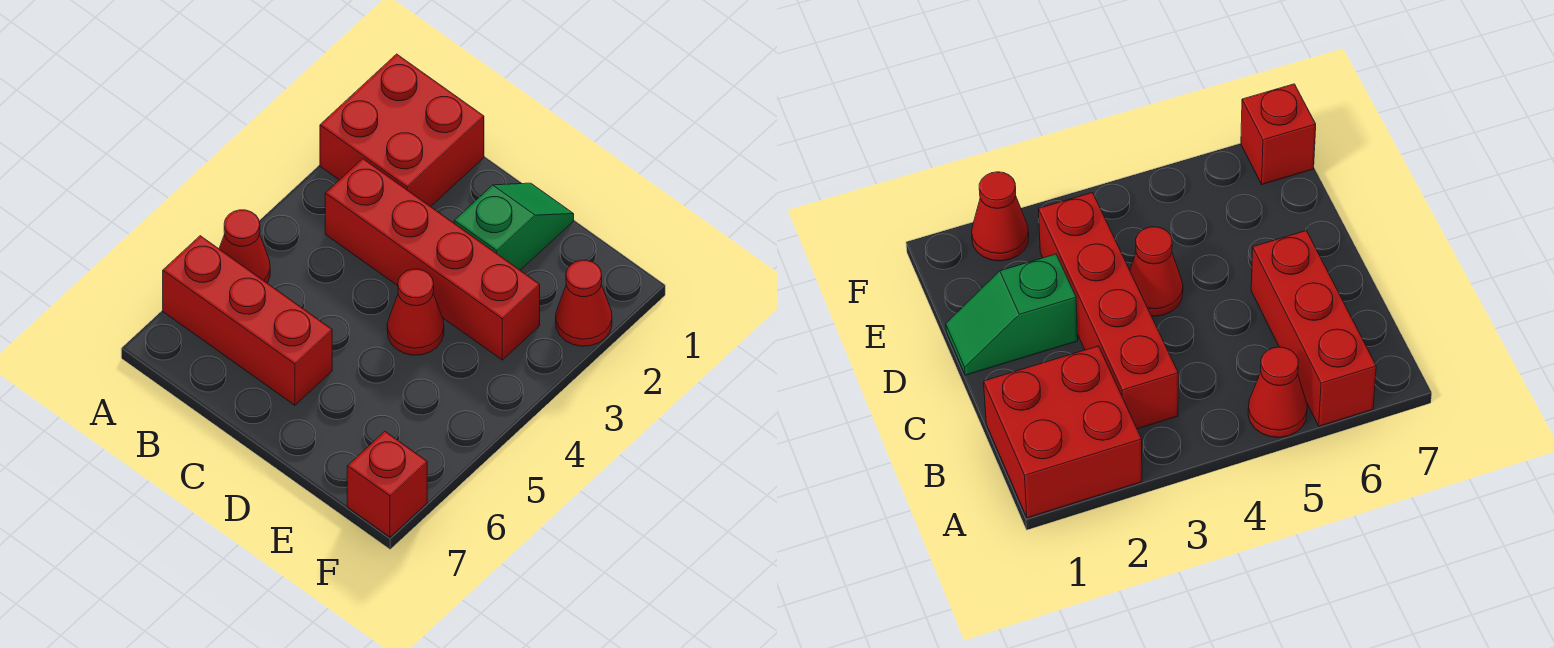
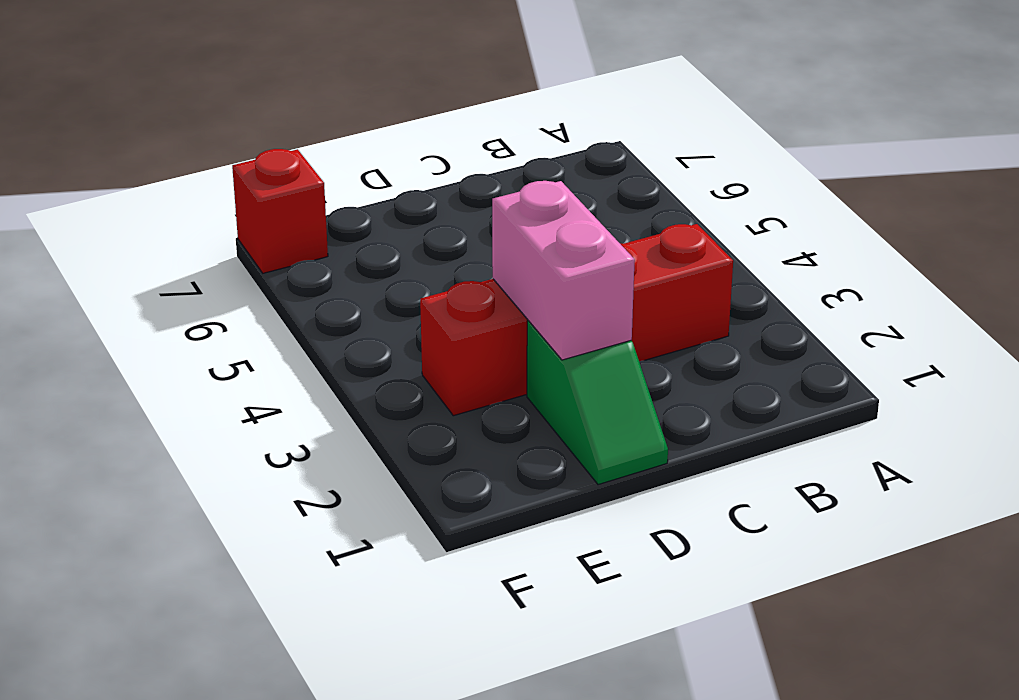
pink brick D2:D3 level 2 -> none
none -> red brick A1:B2 level 1
none -> red cone A5 level 1

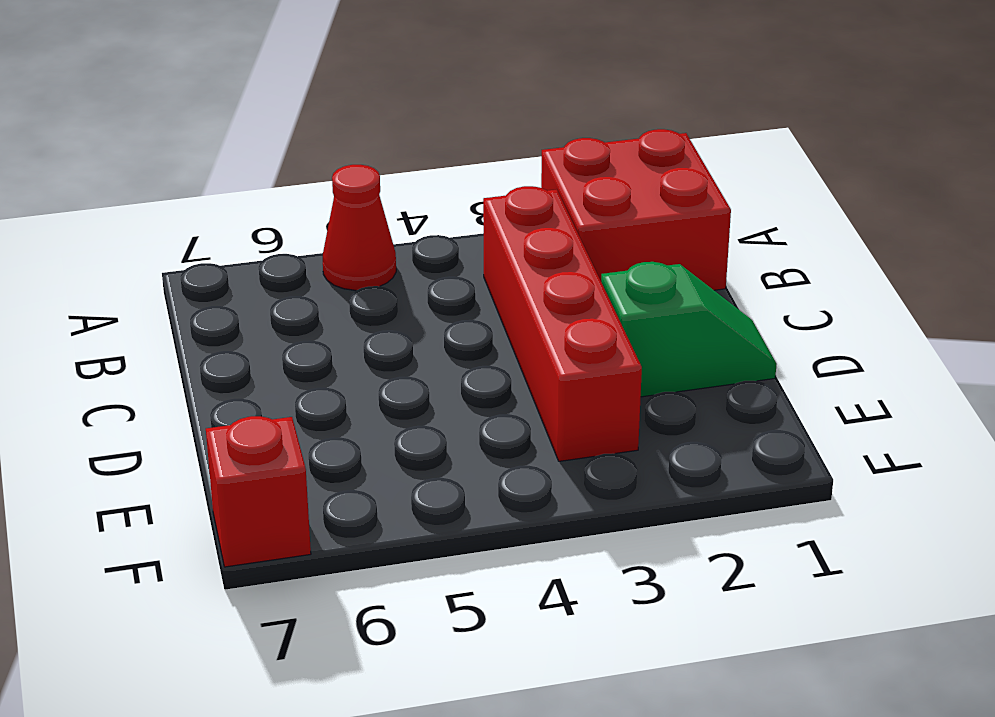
none -> red brick A6:C6 level 1
none -> red cone D4 level 1

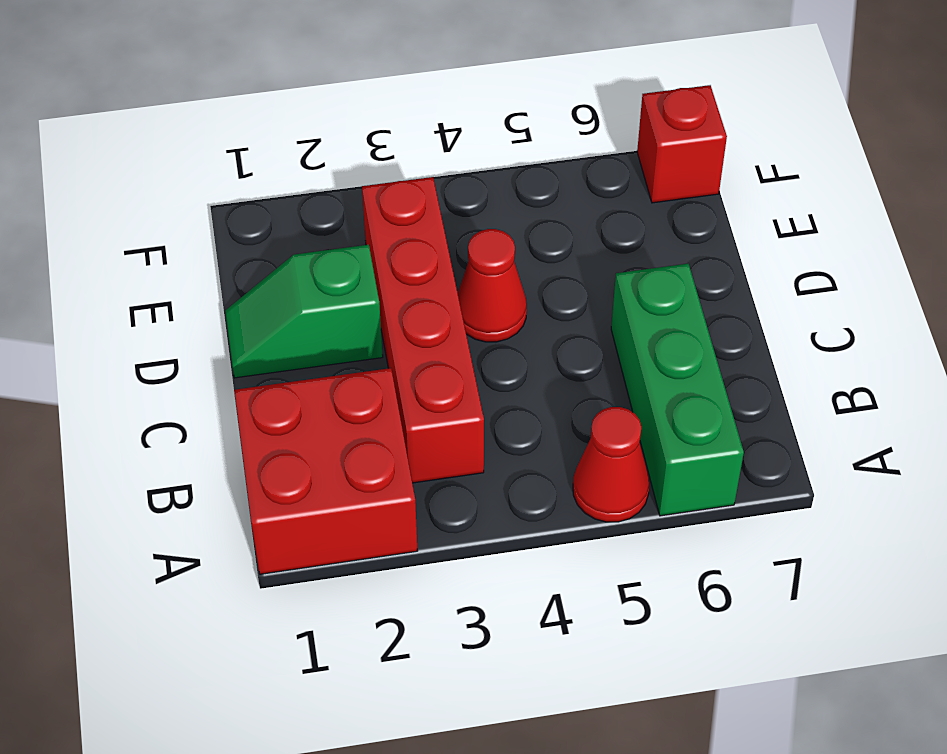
green brick A6:C6 level 1 -> red brick A6:C6 level 1
none -> red cone F2 level 1

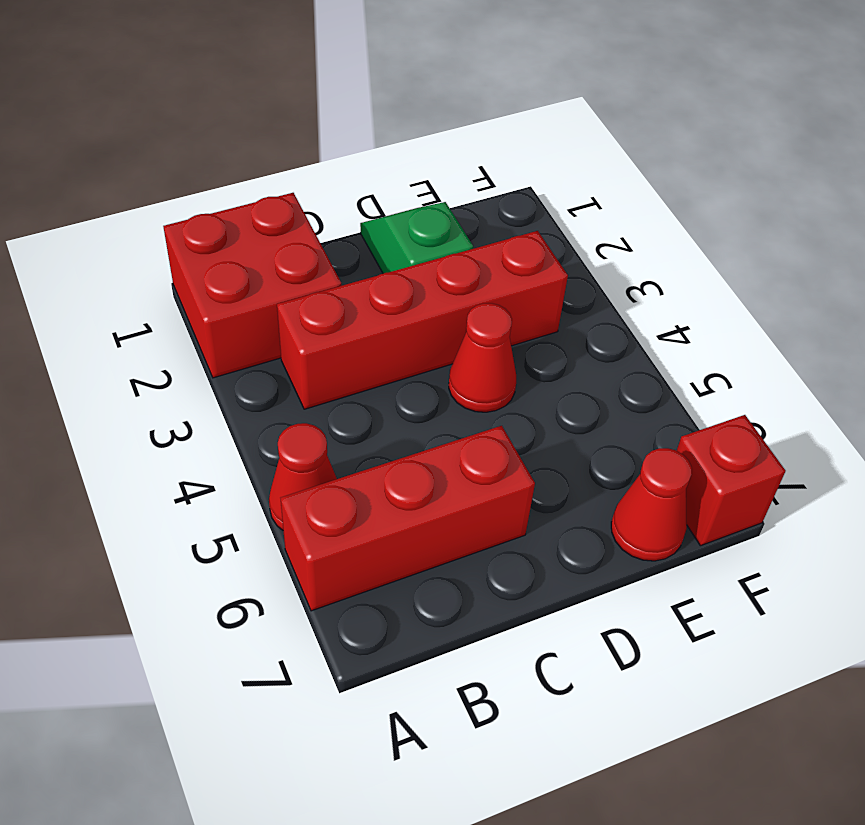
red cone E7 level 1 -> red cone F2 level 1

